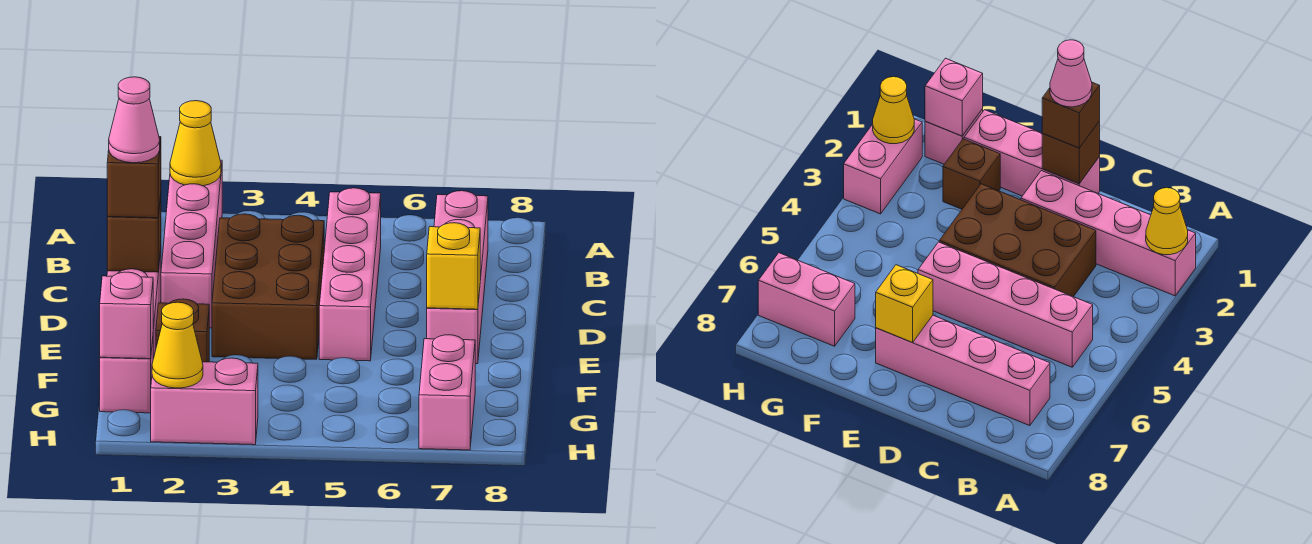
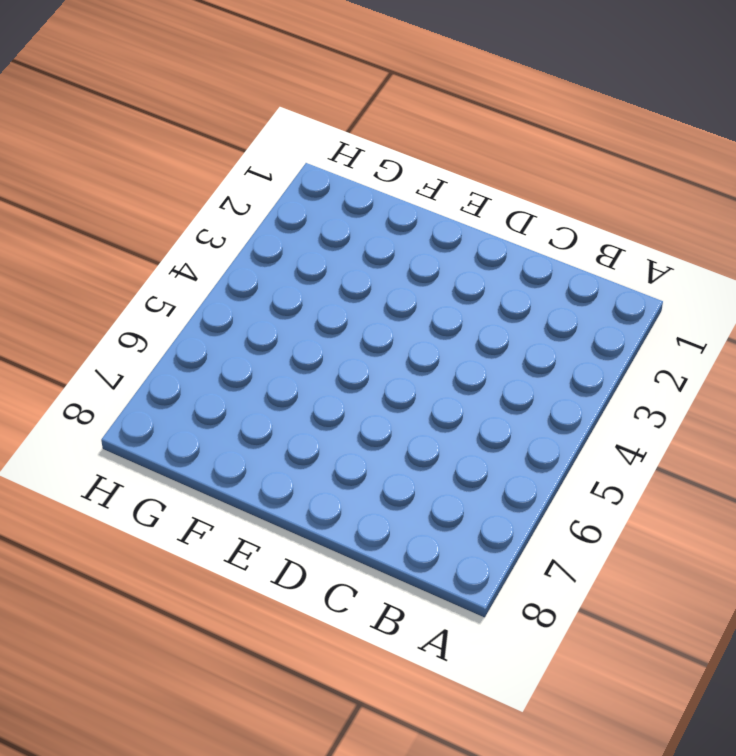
none -> pink brick A2:D2 level 1
none -> pink brick B5:E5 level 1
none -> pink brick B7:E7 level 1

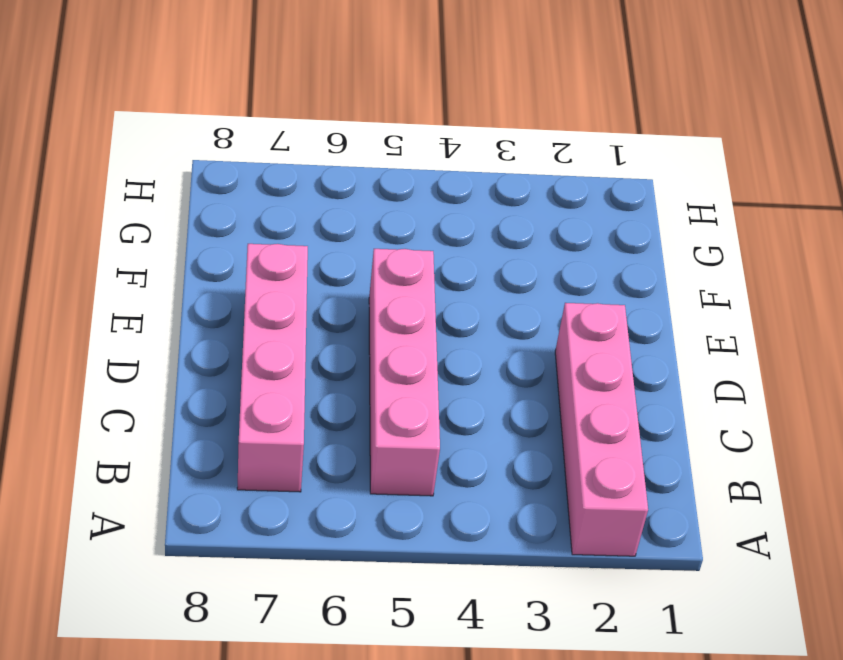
none -> brown brick C3:E4 level 1
none -> pink brick D1:F1 level 1
none -> brown brick F2 level 1

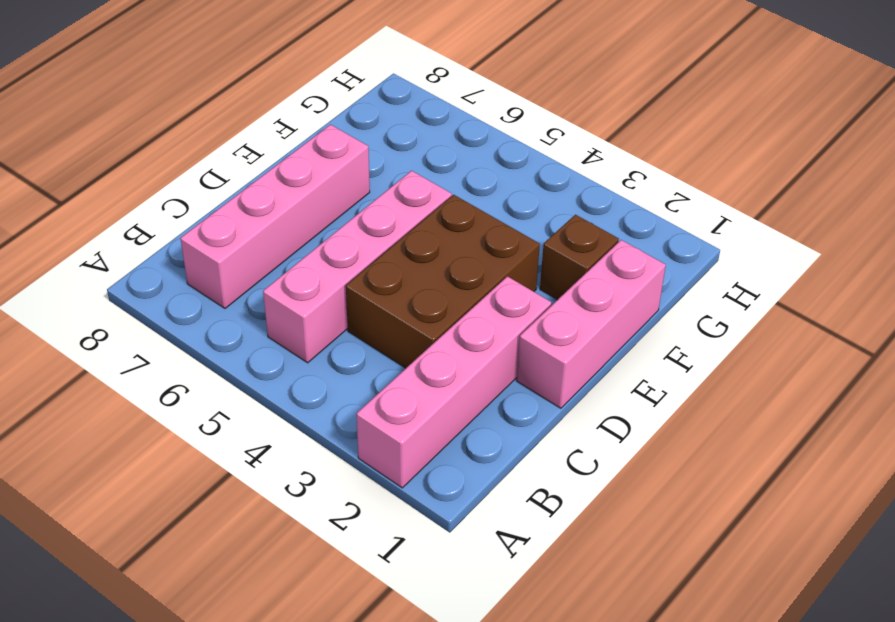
none -> pink brick G1 level 1
none -> pink brick G7:H7 level 1
none -> pink brick H2:H3 level 1

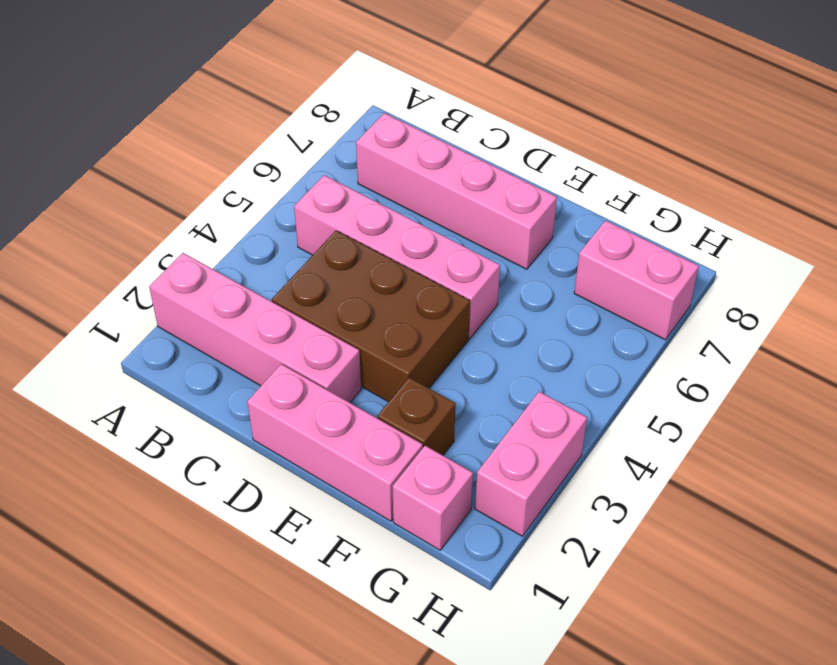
none -> yellow cone A2 level 2
none -> brown brick D1 level 2
none -> yellow brick E7 level 2

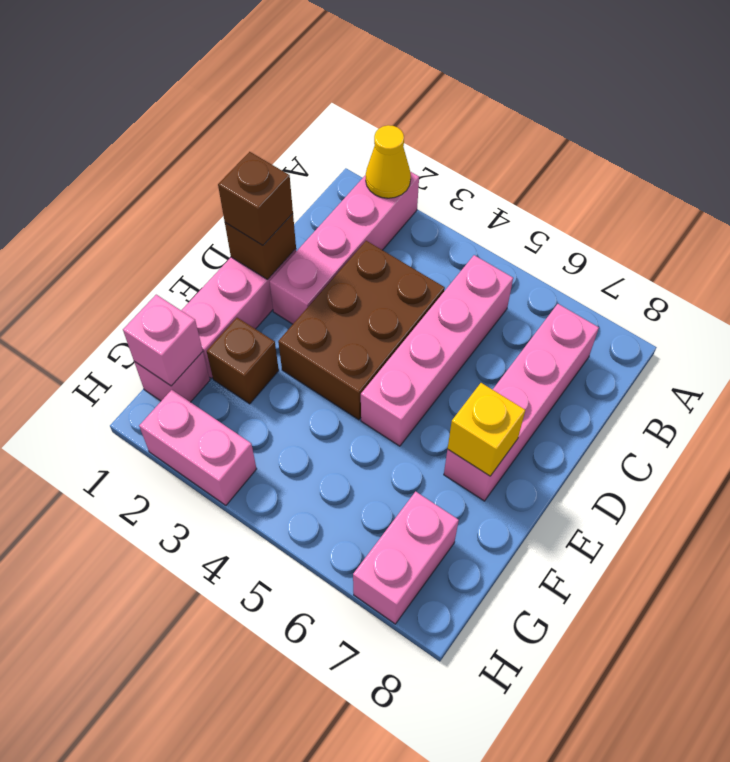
none -> yellow cone H2 level 2
none -> pink cone D1 level 4

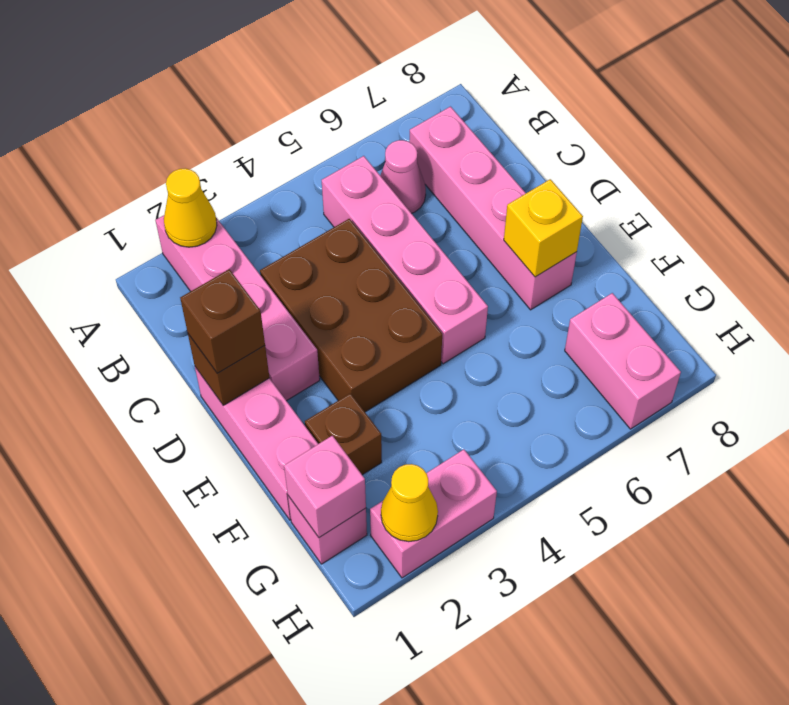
pink cone B6 level 1 -> pink cone D1 level 4

